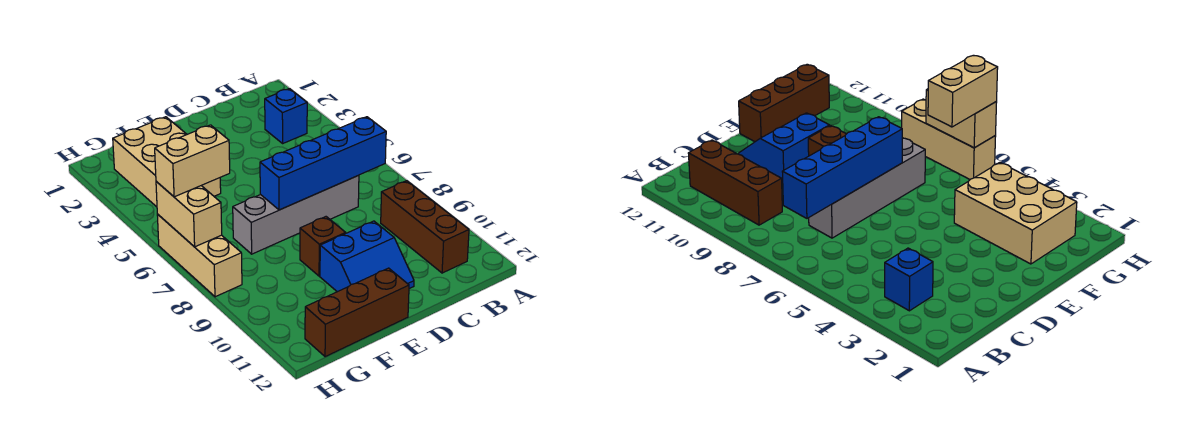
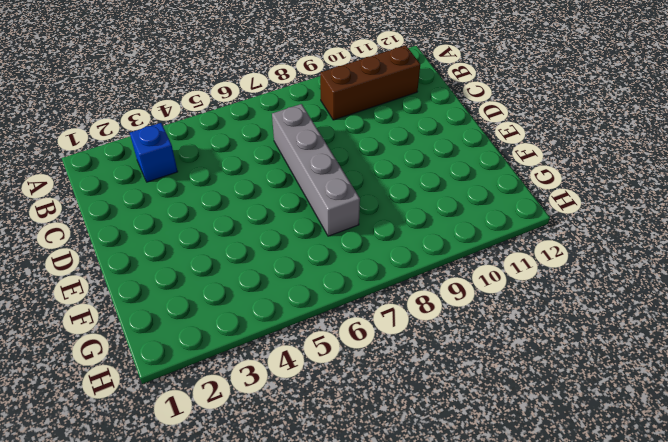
none -> blue slope D10:E11 level 1 top 10
none -> brown brick E9 level 1

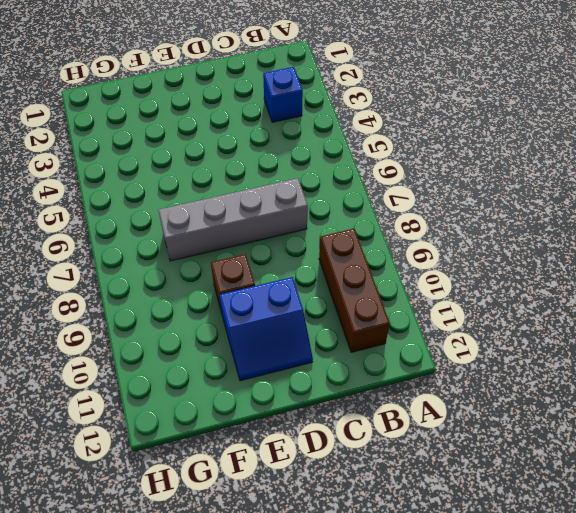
none -> brown brick E12:G12 level 1
none -> tan brick F2:G4 level 1

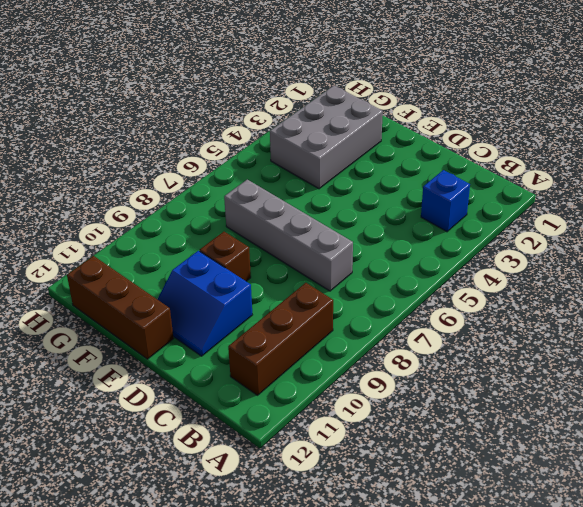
grey brick F2:G4 level 1 -> tan brick F2:G4 level 1
none -> tan brick H6:H8 level 1
none -> blue brick B7:E7 level 2

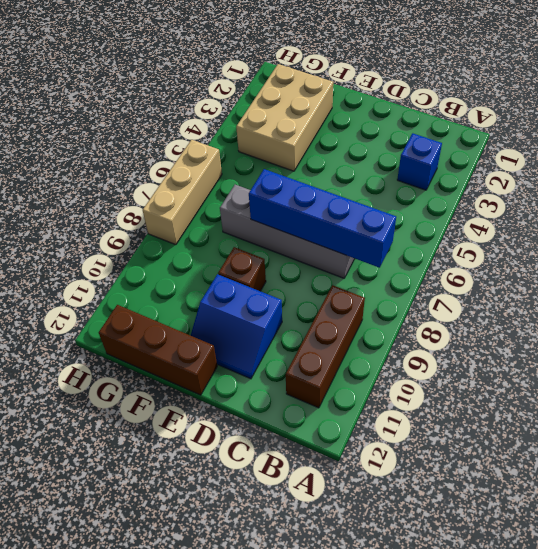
none -> tan brick H6:H7 level 2
none -> tan brick G6:H6 level 3

